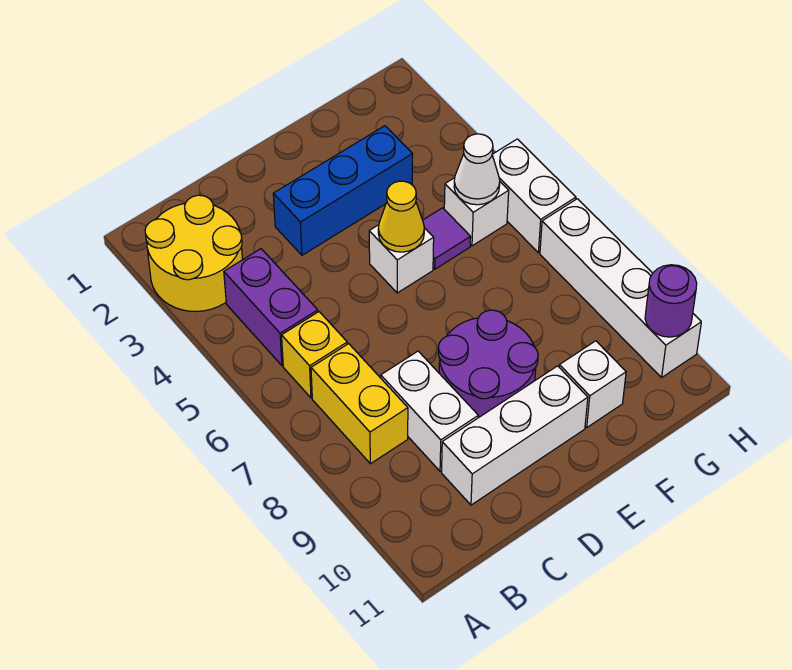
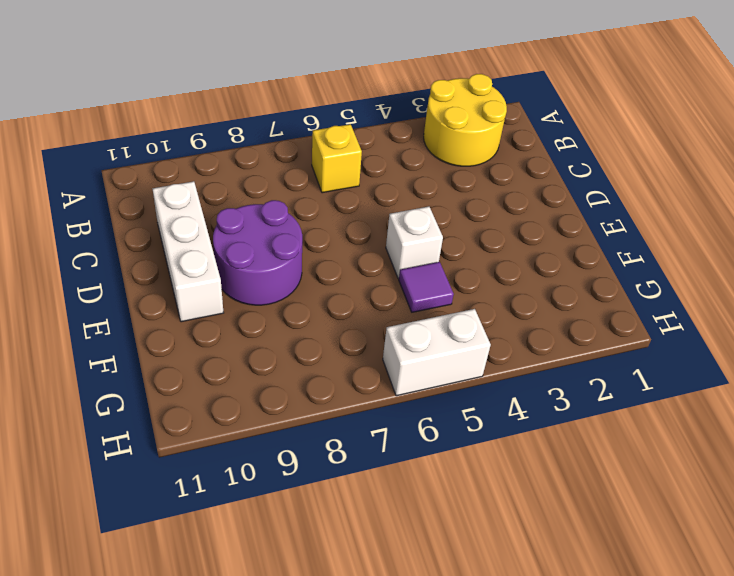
none -> purple brick B4:B5 level 1
none -> yellow brick B7:B8 level 1
none -> white brick C8:C9 level 1

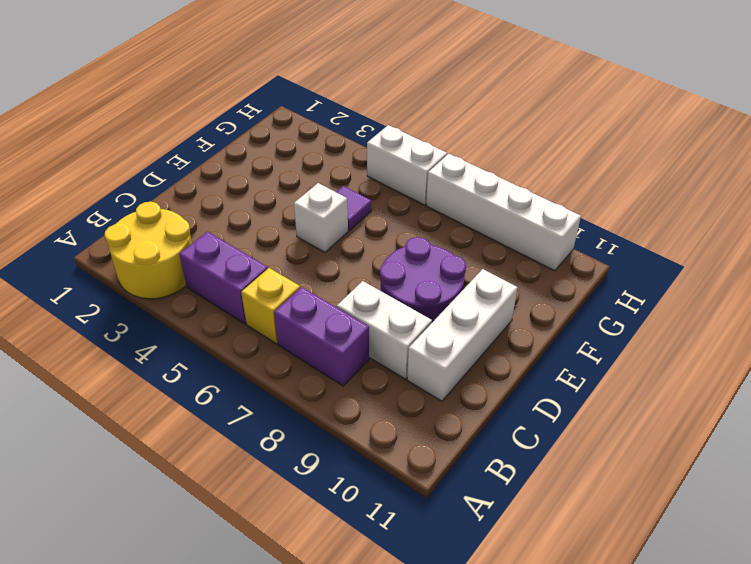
purple brick B7:B8 level 1 -> yellow brick B7:B8 level 1
none -> blue brick D3:F3 level 1
none -> white brick F10 level 1
none -> white brick G5 level 1

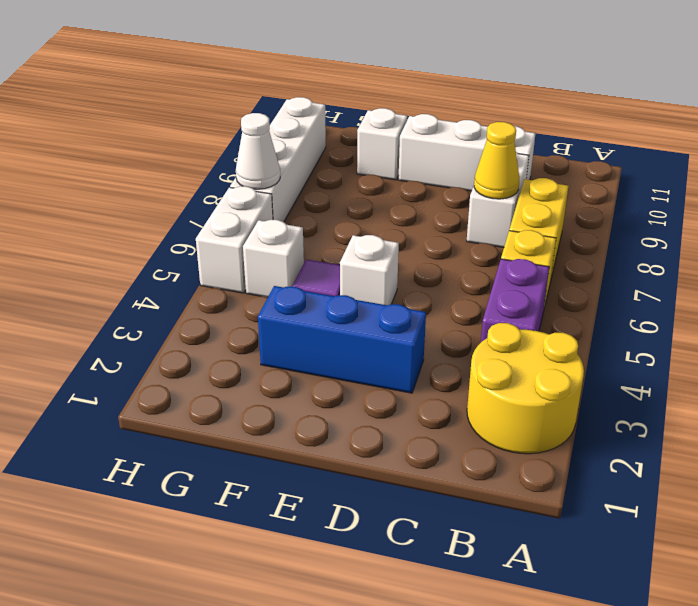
yellow cone C8 level 2 -> yellow cone E5 level 2
white cone H7 level 2 -> white cone G5 level 2
none -> purple round brick D8:E9 level 1
none -> purple round brick H10 level 2

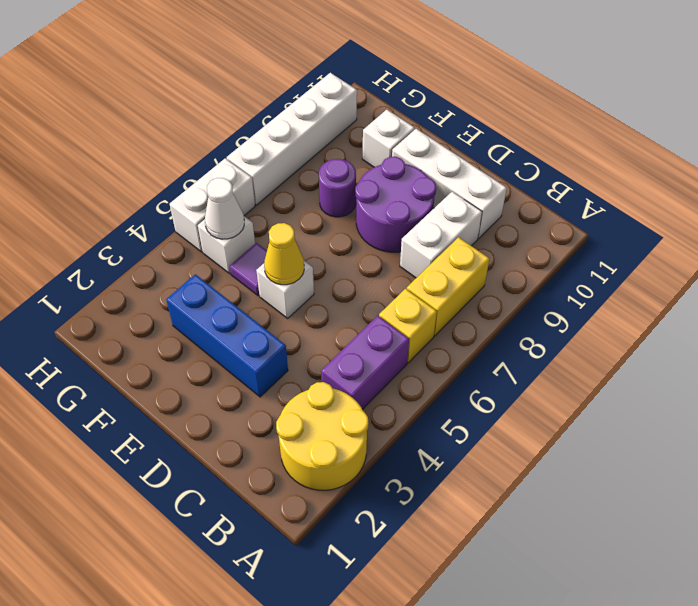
purple round brick F8 level 1 -> purple round brick H10 level 2

